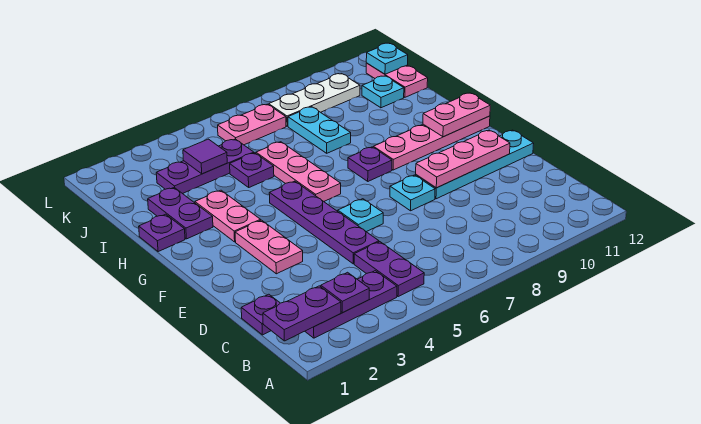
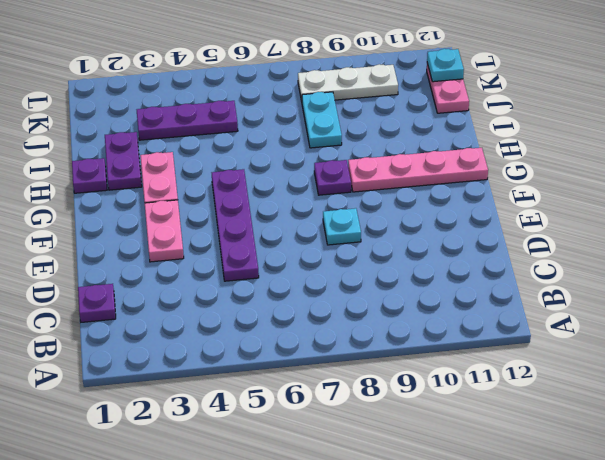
none -> purple plate B2:B4 level 1
none -> purple plate B5:C5 level 1
none -> cyan plate E6 level 1

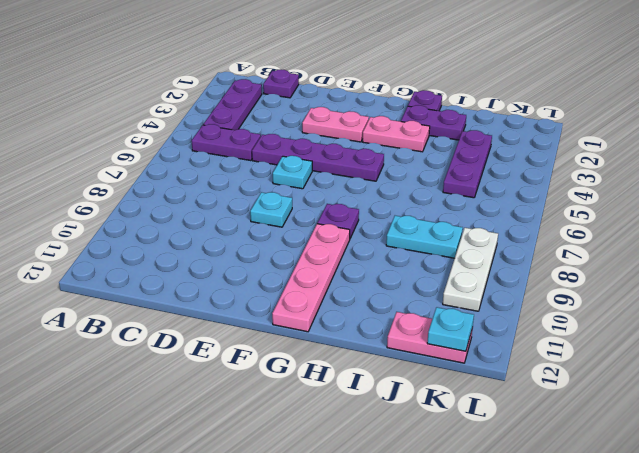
none -> cyan plate E9:E12 level 1
none -> pink plate G6:I6 level 1
none -> purple plate I5 level 1

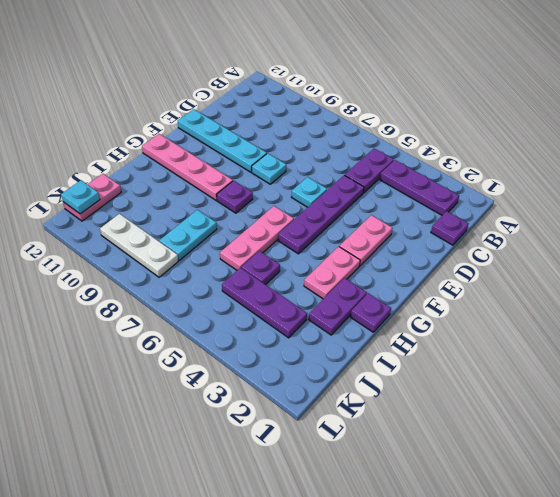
none -> cyan plate J11 level 1
none -> pink plate K6:K7 level 1
none -> purple plate B1:B2 level 2

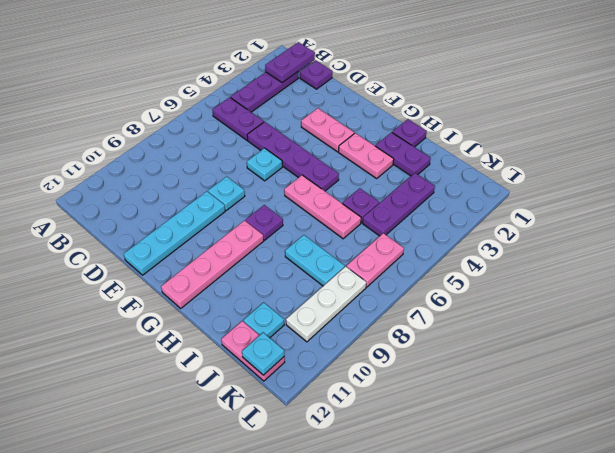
none -> purple plate B3 level 2
none -> pink plate E9:E11 level 2
none -> pink plate G11:G12 level 2

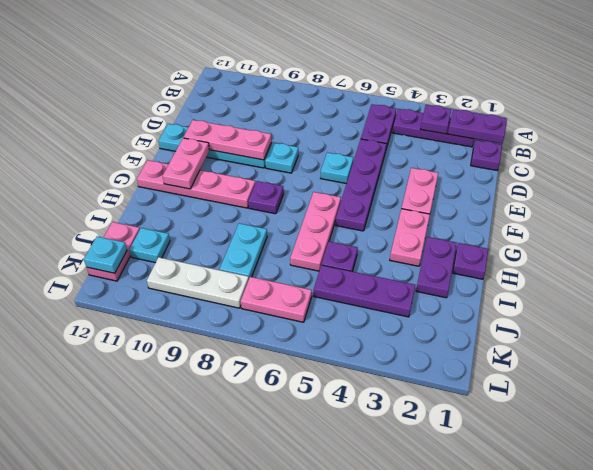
pink plate F11:G11 level 2 -> pink plate G11:G12 level 2
none -> purple tile J4 level 2

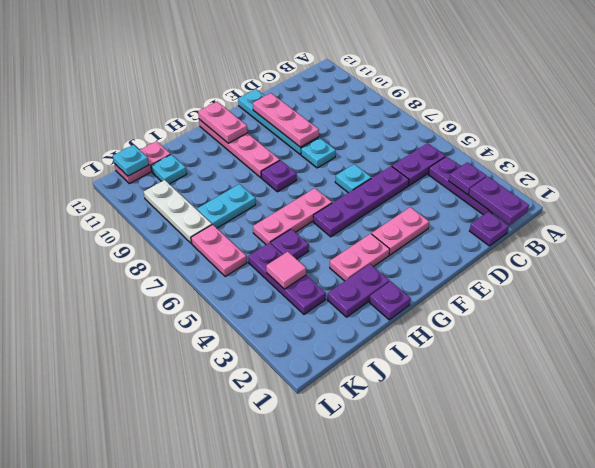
pink tile J4 level 2 -> purple tile J4 level 2

